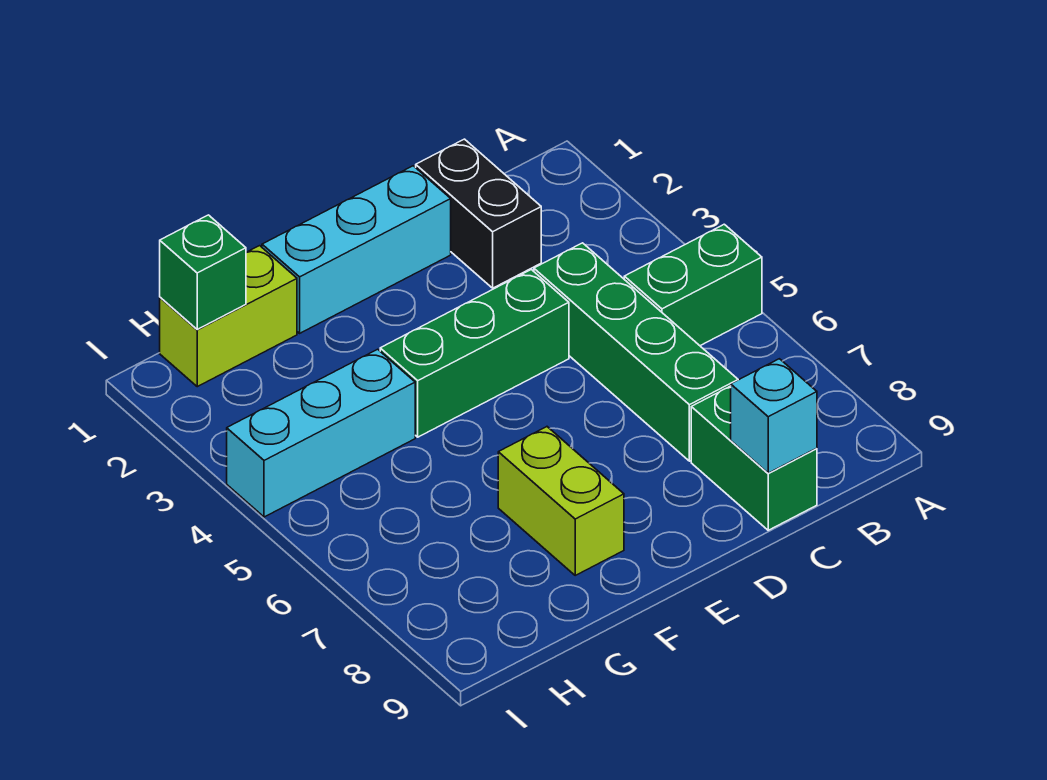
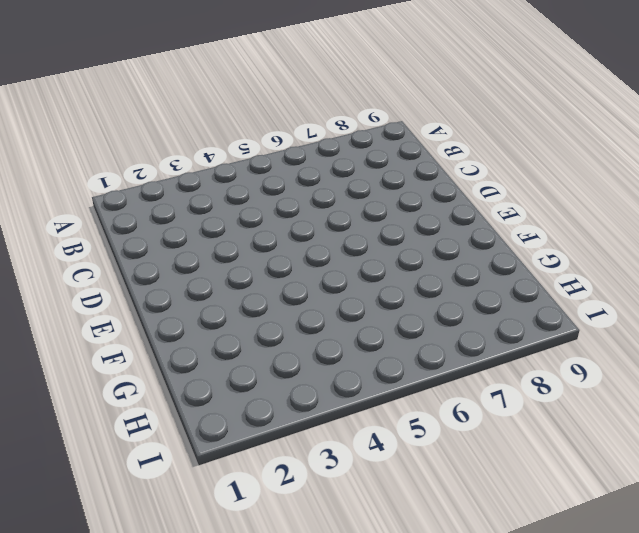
none -> green brick A5:B5 level 1
none -> black brick C1:C2 level 1

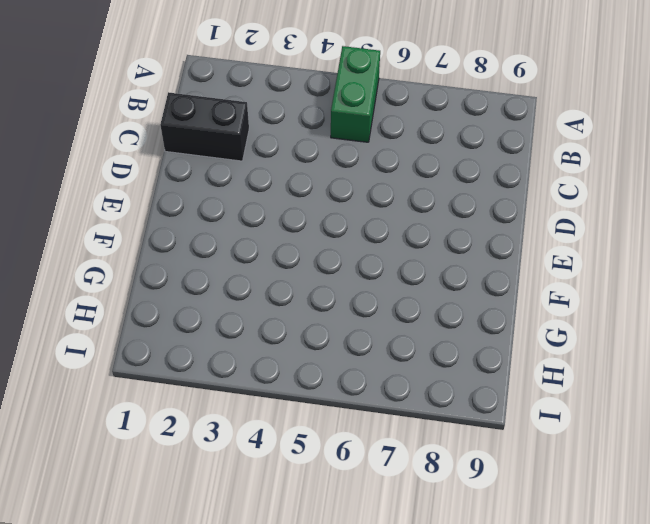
none -> green brick C4:C7 level 1
none -> green brick C8:C9 level 1

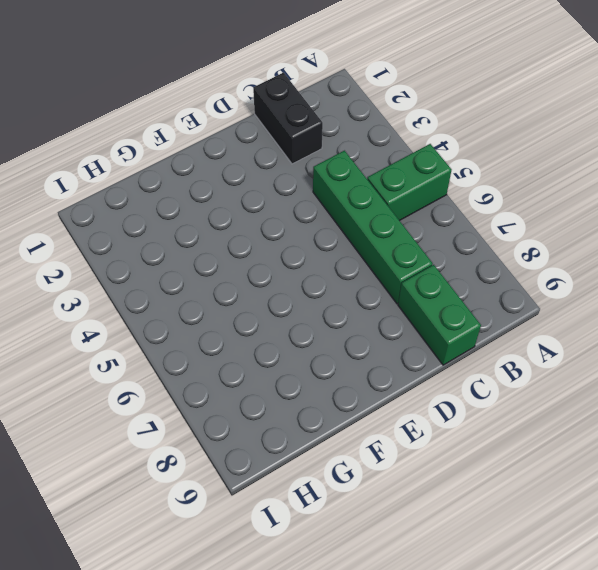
none -> cyan brick D1:F1 level 1
none -> green brick D4:F4 level 1

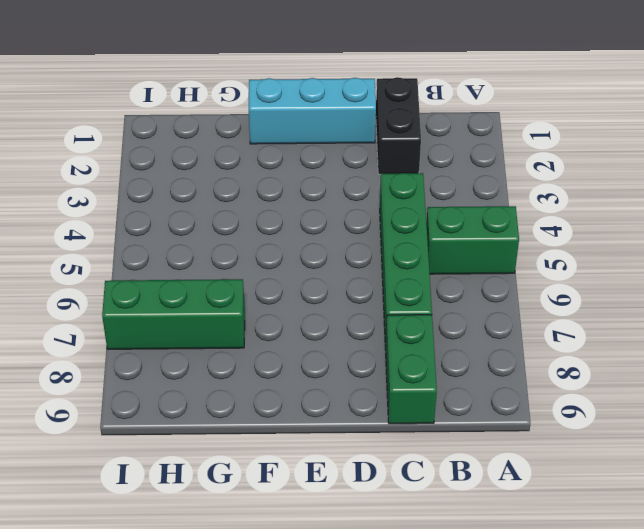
green brick G7:I7 level 1 -> green brick D4:F4 level 1
none -> lime brick F7:F8 level 1
none -> lime brick G1:H1 level 1

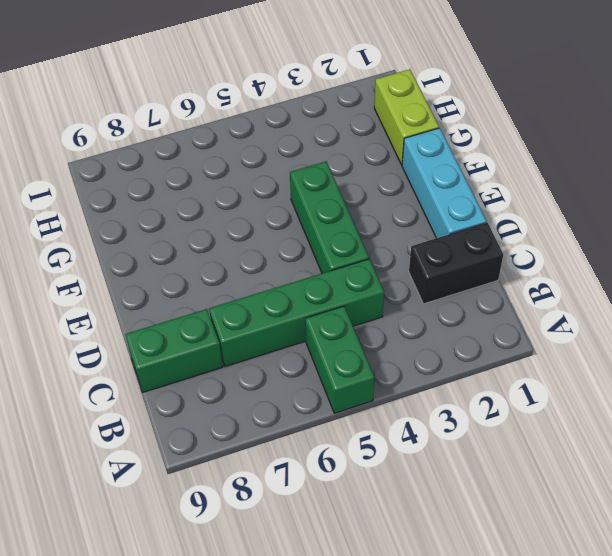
none -> lime brick F7:F8 level 1
none -> cyan brick G4:I4 level 1

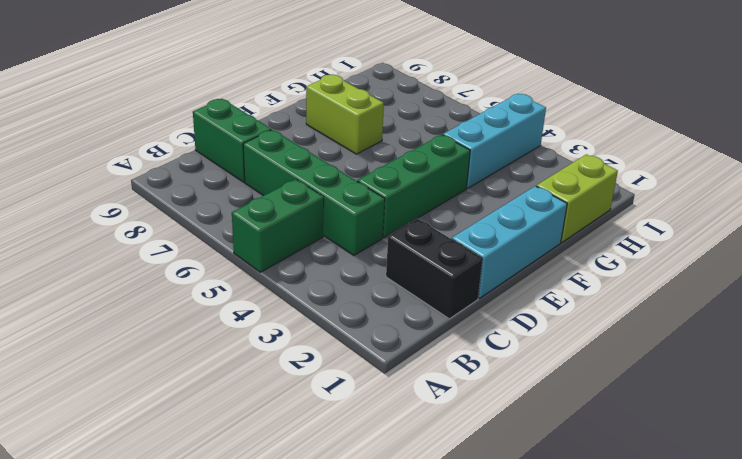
none -> cyan brick C9 level 2
none -> green brick H1 level 2

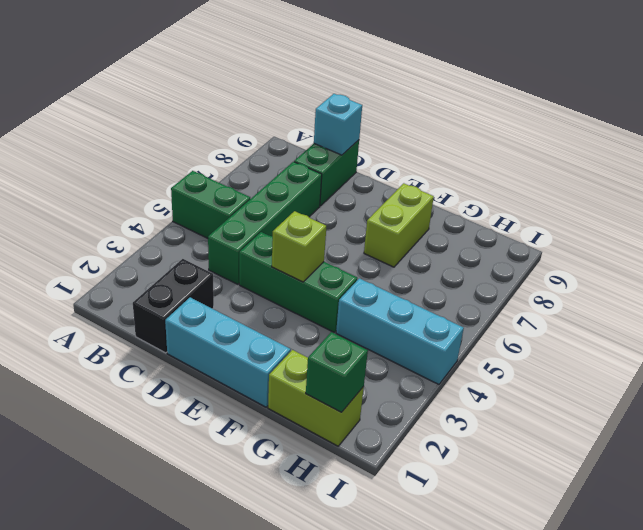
lime brick E4 level 2 -> none

